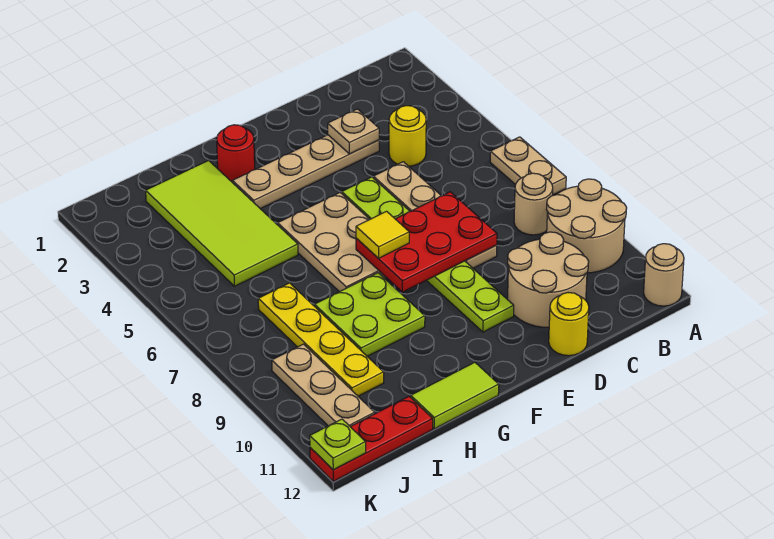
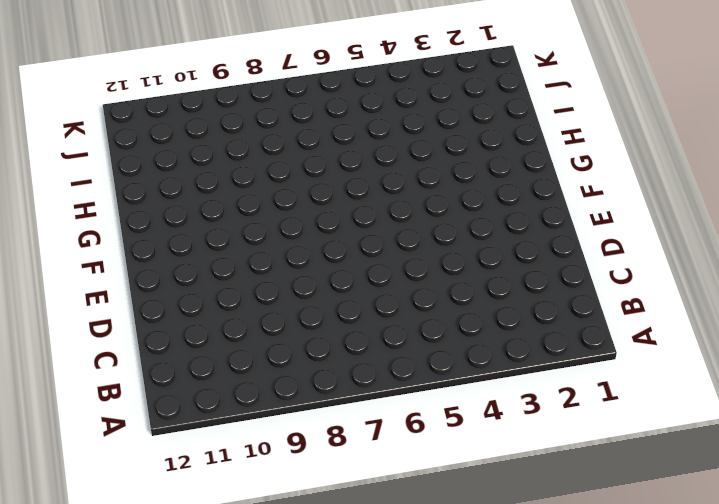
none -> tan plate A6:A7 level 1
none -> tan round brick A9:B10 level 1
none -> tan round brick A12 level 1

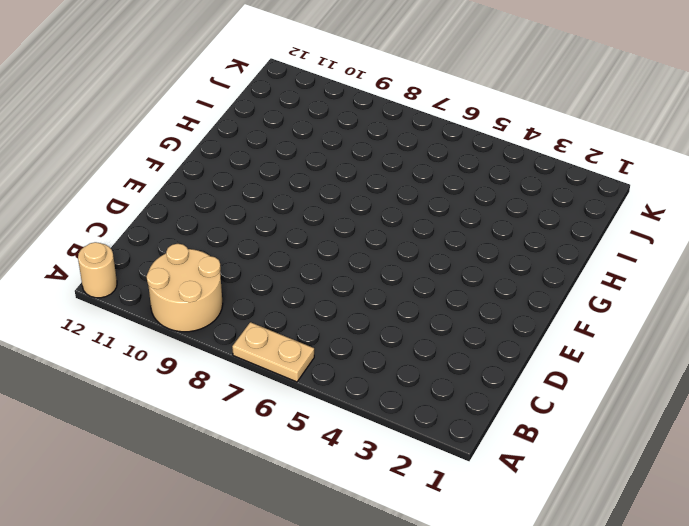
none -> tan round brick B8 level 1
none -> yellow round brick C4 level 1
none -> tan round brick C10:D11 level 1

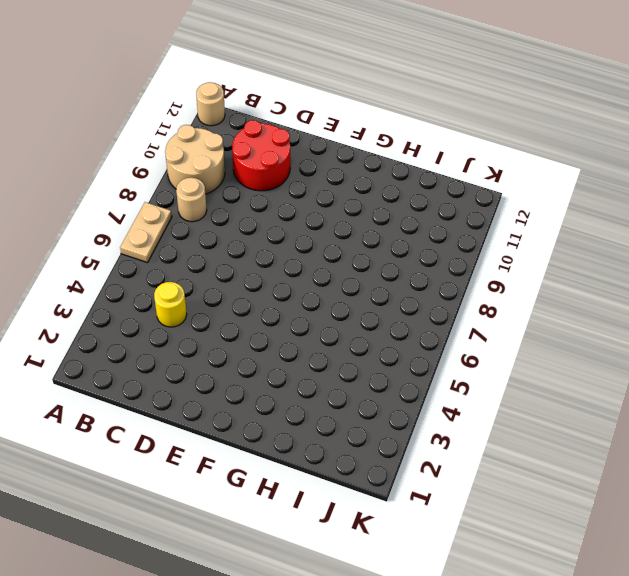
red round brick C10:D11 level 1 -> tan round brick C10:D11 level 1
none -> tan plate D3:G3 level 1
none -> tan plate D5:D8 level 1
none -> yellow round brick D12 level 1

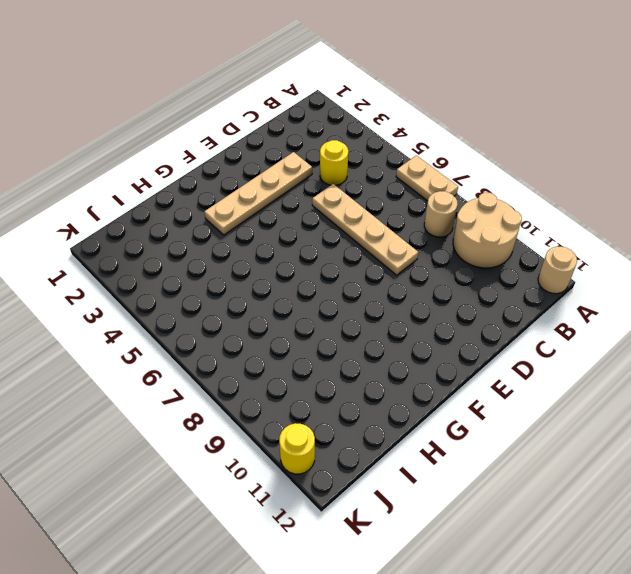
yellow round brick K11 level 1 -> yellow round brick D12 level 1
none -> tan round brick C10:D11 level 1
none -> lime plate E5:E10 level 1
none -> tan plate F5:G7 level 1

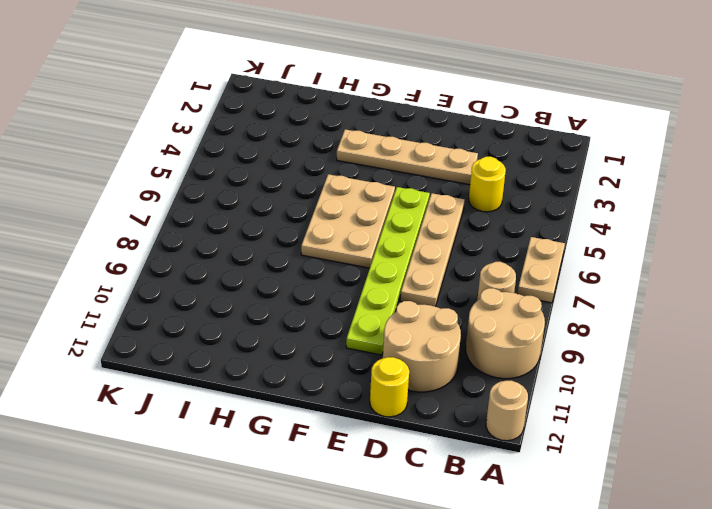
none -> red round brick G2 level 1
none -> lime plate G8:H9 level 1
none -> lime tile G12:H12 level 1

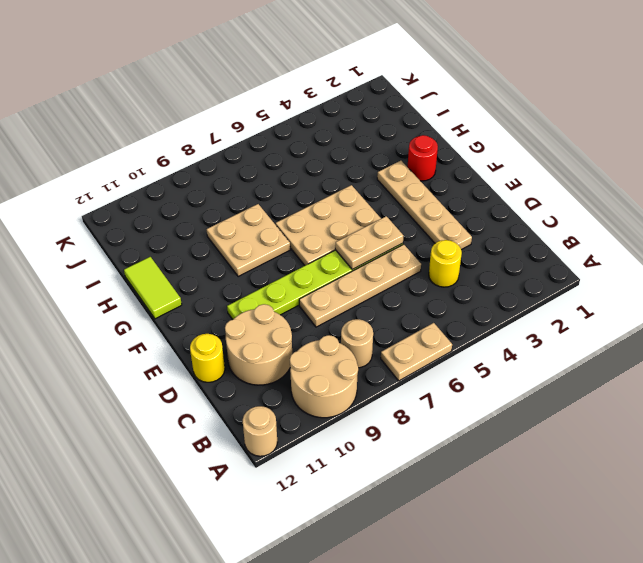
tan plate E5:E6 level 2 -> none
tan plate G8:H9 level 1 -> lime plate G8:H9 level 1
none -> lime tile H2:I5 level 1
none -> yellow plate I7:I10 level 1
none -> red plate I12:K12 level 1

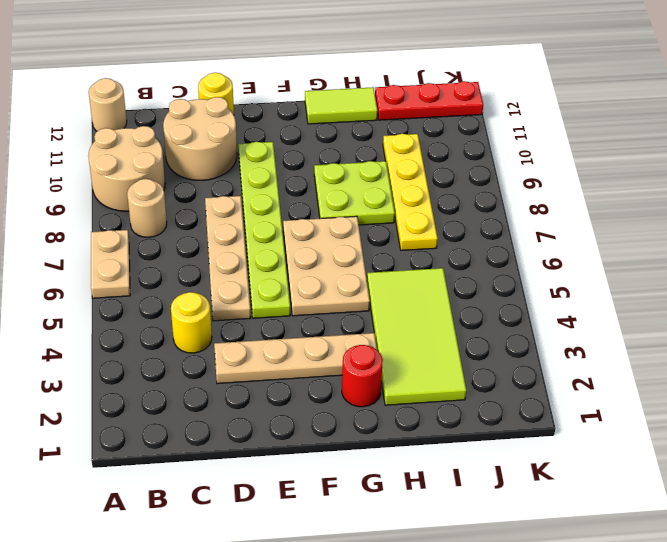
none -> tan plate J9:J11 level 1
none -> tan plate D3 level 2
none -> red plate D7:F8 level 2

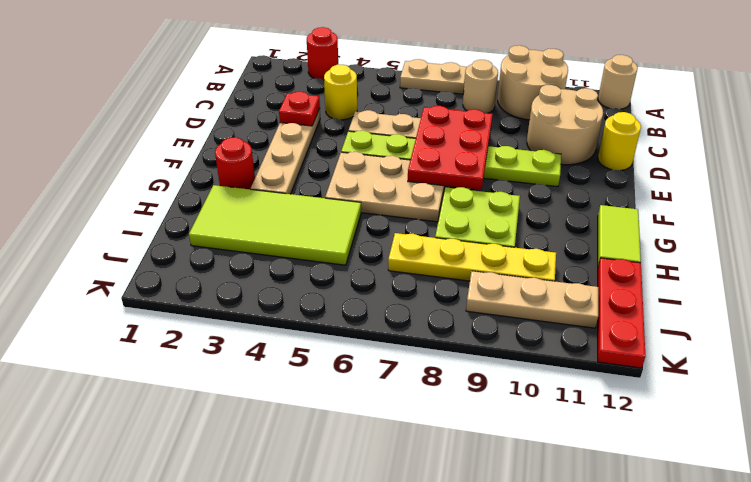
red round brick A3 level 1 -> none
red plate D3 level 2 -> tan plate D3 level 2
none -> lime plate K12 level 2
none -> yellow tile F7 level 3

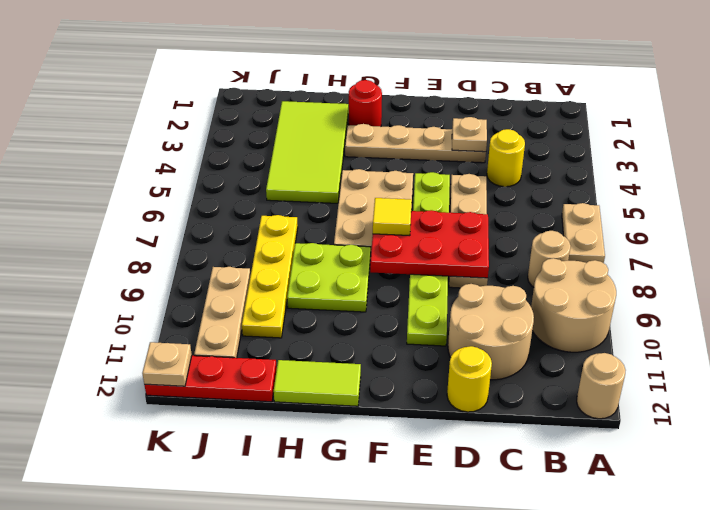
tan plate K12 level 2 -> lime plate K12 level 2

